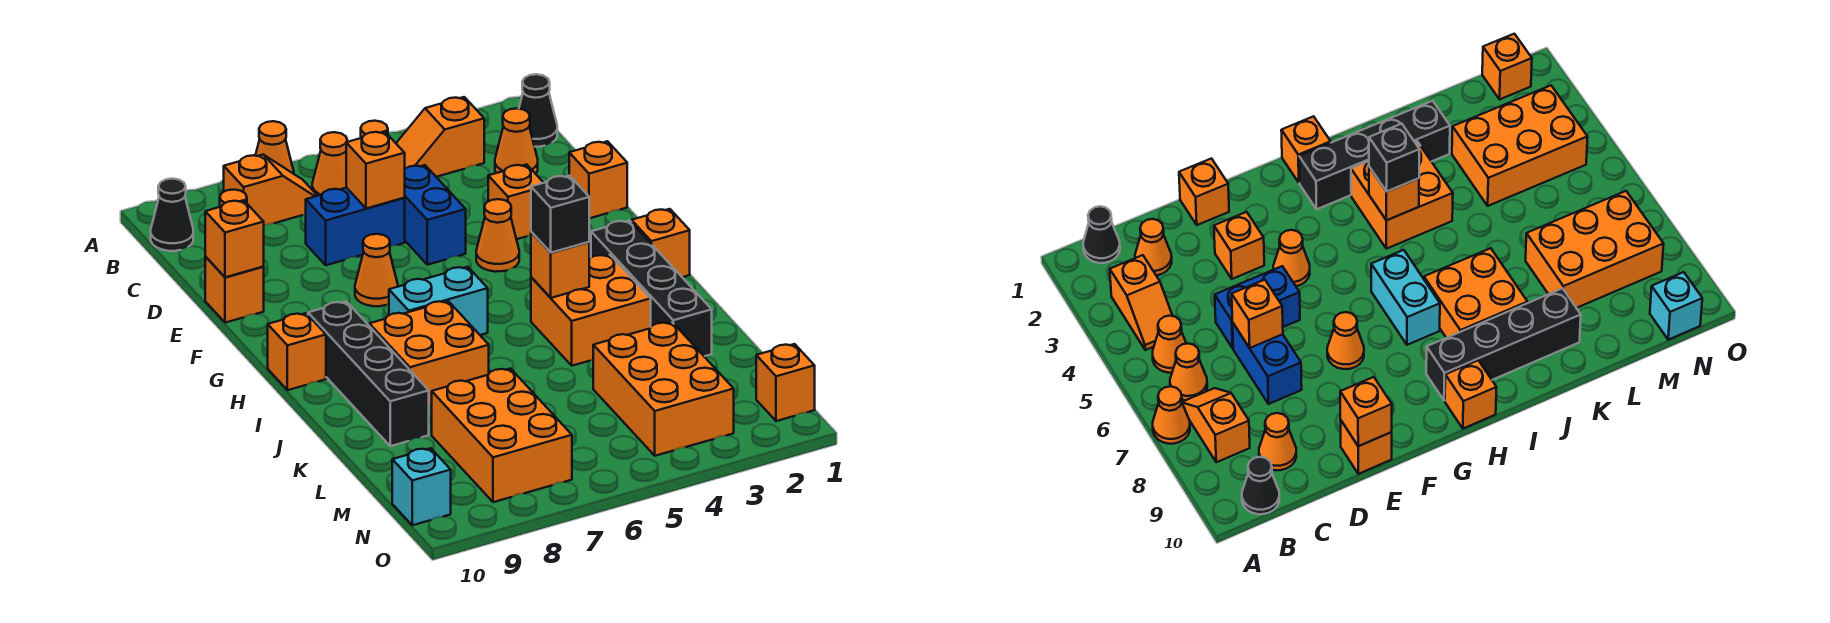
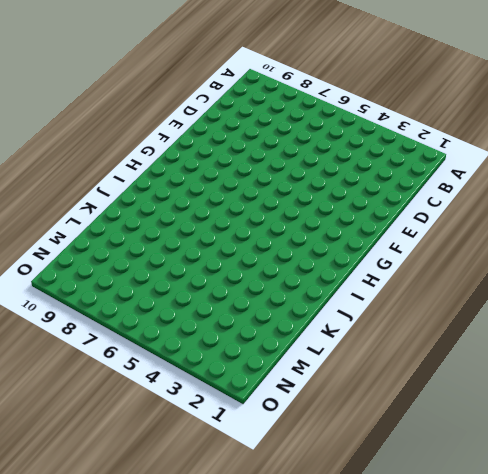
none -> orange cone A7 level 1
none -> black cone B1 level 1
none -> orange slope B3:B4 level 1 top 3
none -> orange cone B5 level 1

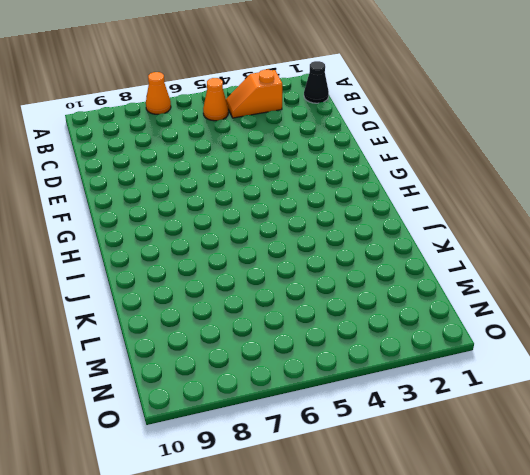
none -> orange cone B6 level 1
none -> orange slope B7:B8 level 1 top 8
none -> black cone B10 level 1
none -> orange cone C2 level 1

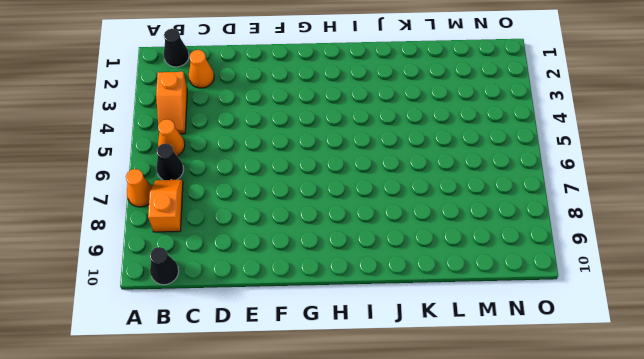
black cone B6 level 1 -> orange cone B6 level 1
none -> orange cone C9 level 1
none -> blue brick D5:E5 level 1
none -> blue brick D6:D7 level 1
none -> orange brick E1 level 1

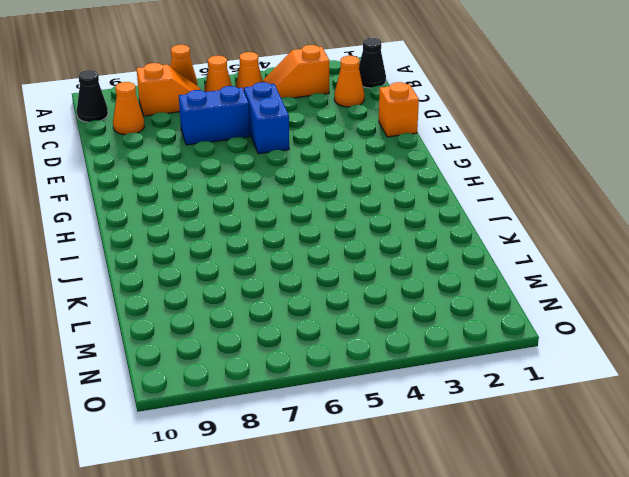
none -> orange brick E3 level 1
none -> orange brick E10 level 1
none -> orange cone F4 level 1
none -> orange cone F7 level 1

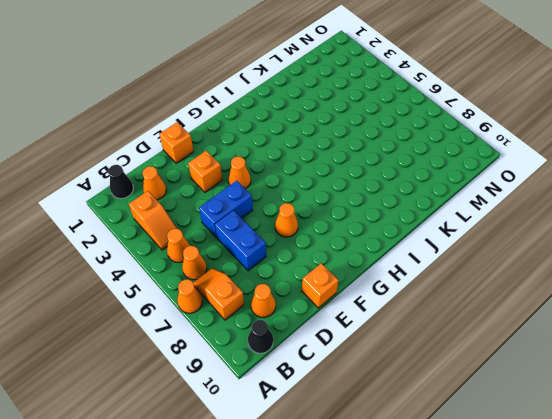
none -> orange brick H1 level 1
none -> black brick H2:K2 level 1
none -> cyan brick H6:H7 level 1
none -> black brick H9:K9 level 1

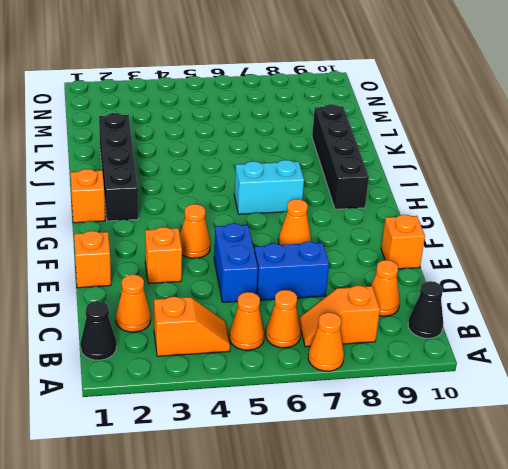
none -> orange brick H10 level 1
none -> orange brick I3:J4 level 1
none -> orange brick I7:J8 level 1
none -> orange brick L3:N4 level 1

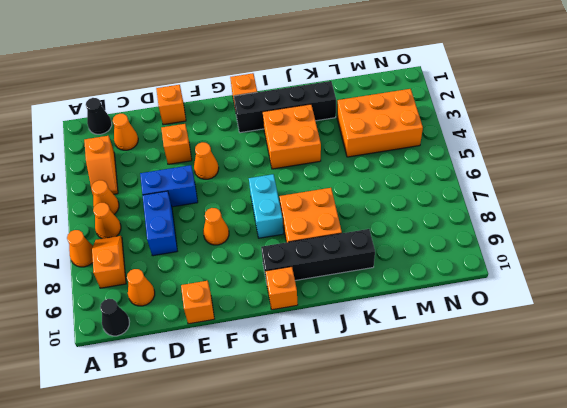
none -> orange brick L7:N8 level 1
none -> orange brick N1 level 1
none -> cyan brick N10 level 1
none -> orange brick D6 level 2

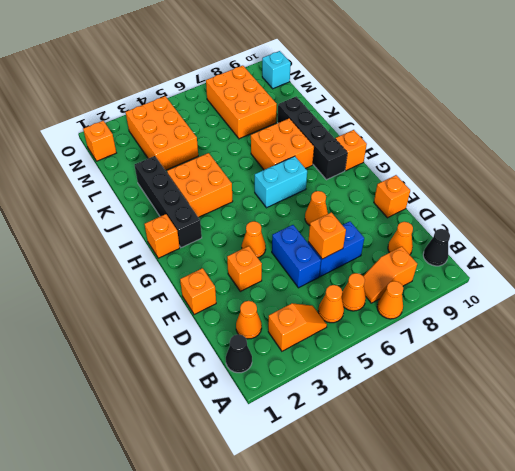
none -> orange brick E10 level 2
none -> orange brick I4 level 2
none -> black brick I4 level 3

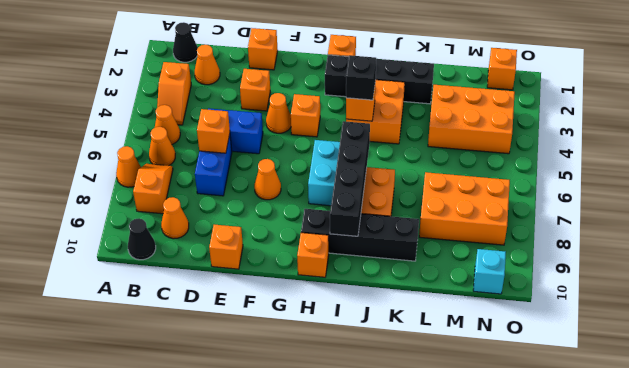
orange brick G4 level 1 -> orange brick E10 level 2
black brick I6:I9 level 2 -> none

